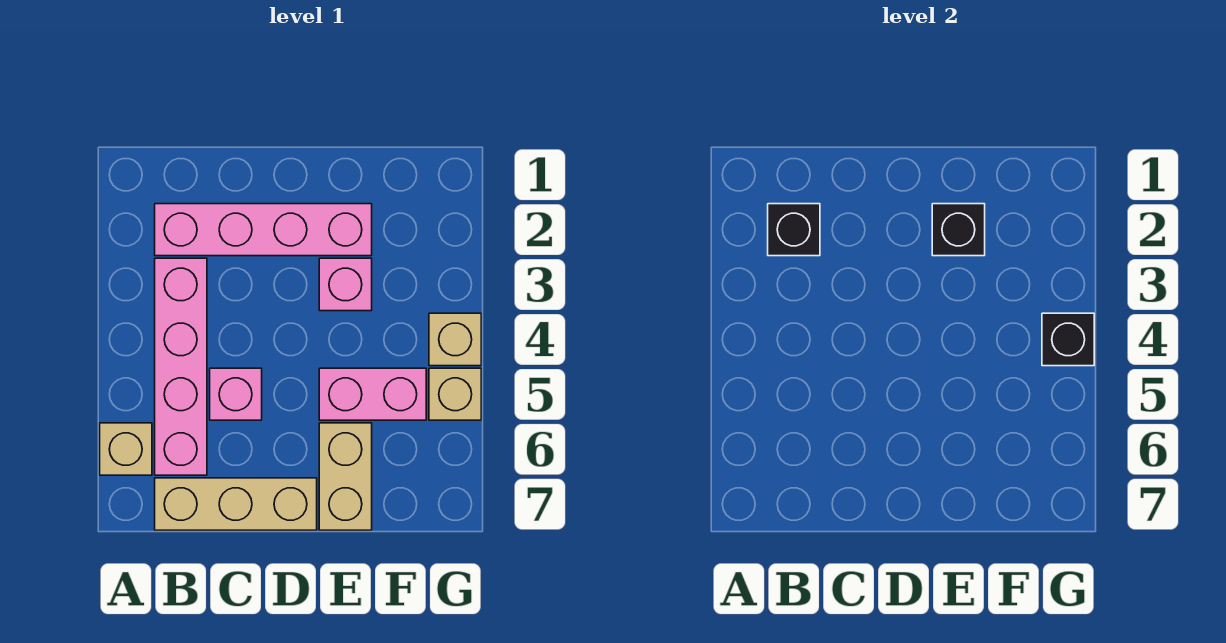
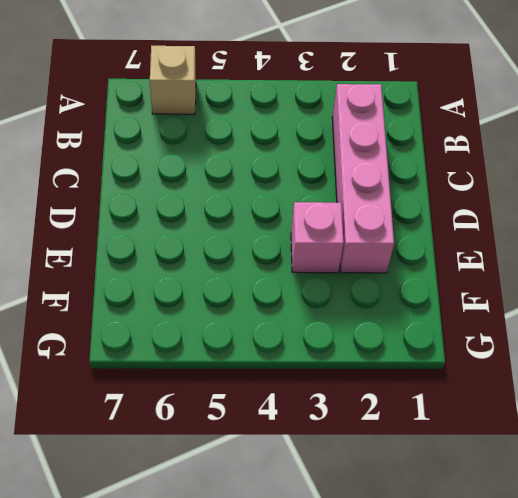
none -> pink brick B3:B6 level 1
none -> tan brick B7:D7 level 1
none -> pink brick C5 level 1

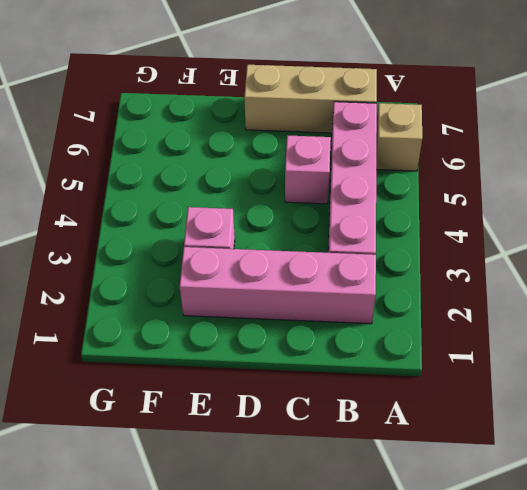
none -> pink brick E5:F5 level 1
none -> tan brick E6:E7 level 1
none -> tan brick G4 level 1

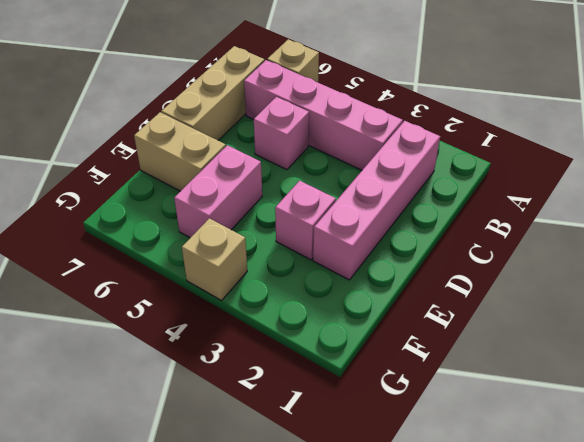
none -> tan brick G5 level 1
none -> black brick B2 level 2
none -> black brick E2 level 2

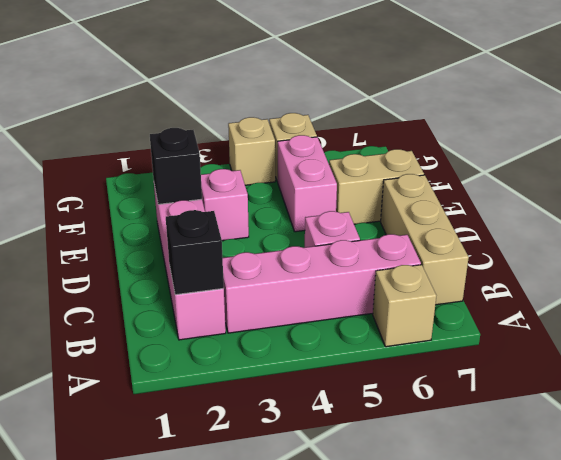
none -> black brick G4 level 2

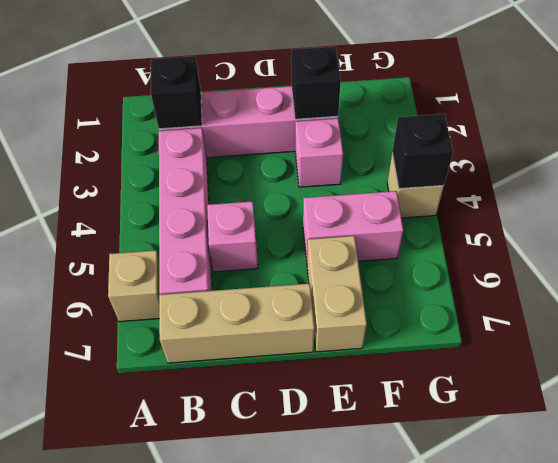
none -> tan brick G5 level 1

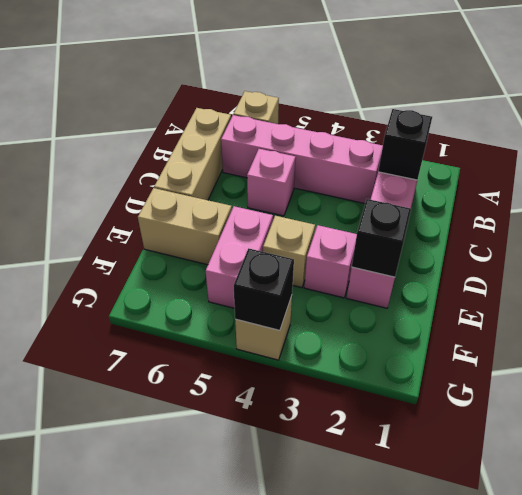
tan brick E4 level 1 -> tan brick G5 level 1

